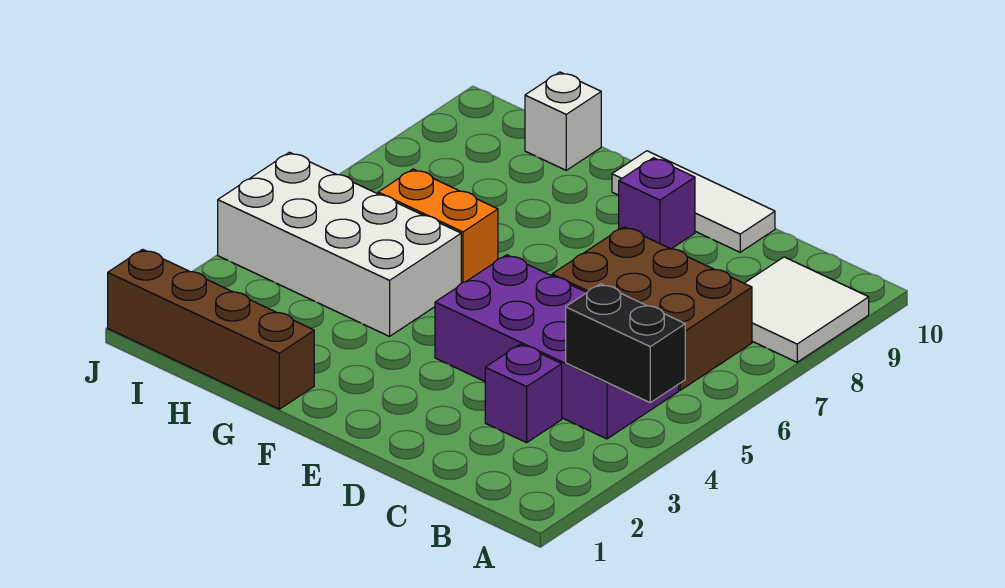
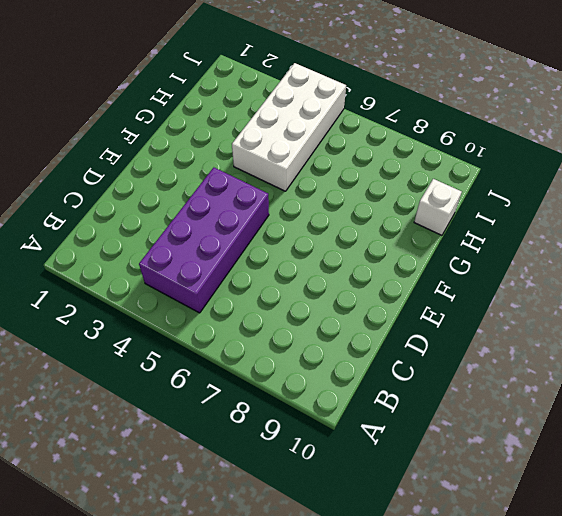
none -> white tile A8:B9 level 1
none -> brown brick B6:D7 level 1

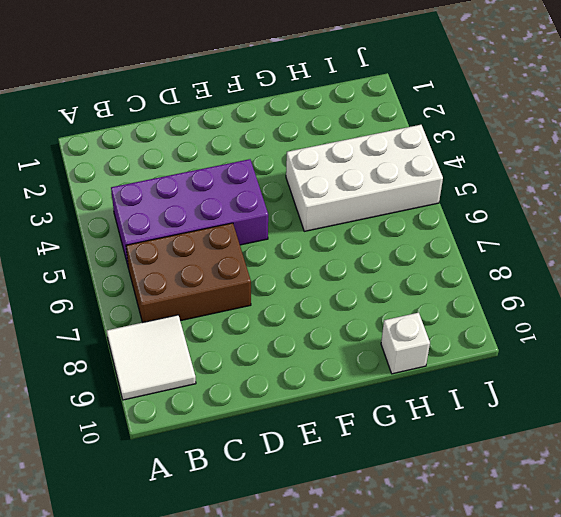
none -> purple brick C3 level 1
none -> white tile D10:F10 level 1

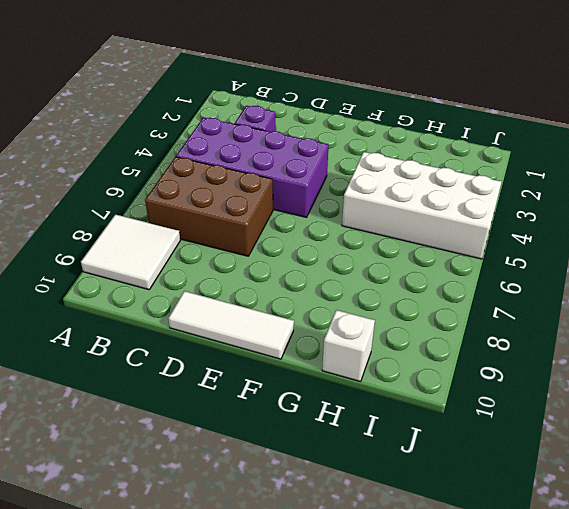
none -> purple brick E9 level 1
none -> brown brick G1:J1 level 1

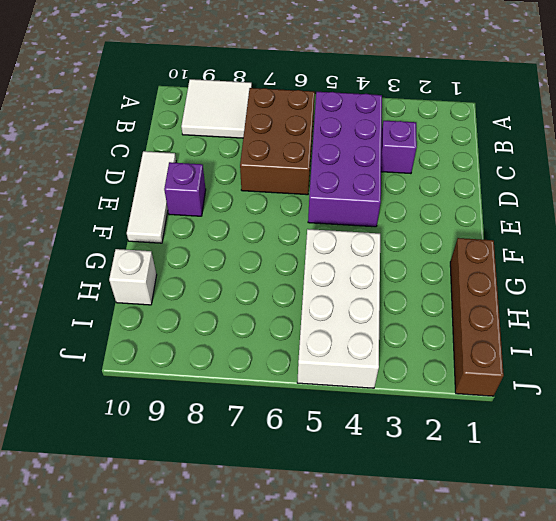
none -> orange brick G6:H6 level 1
none -> black brick A4:B4 level 2

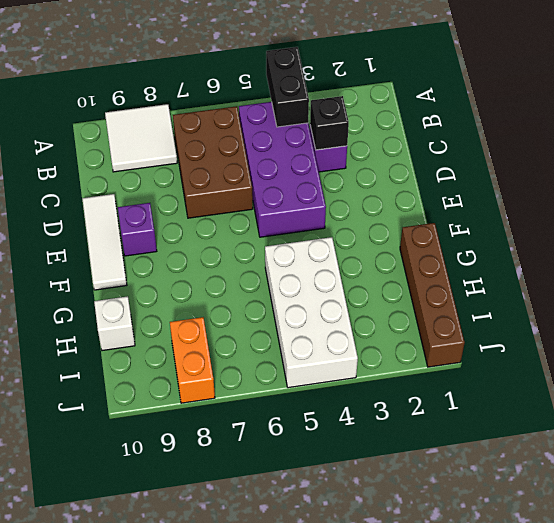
black brick C3 level 2 -> none
orange brick I8:J8 level 1 -> orange brick G6:H6 level 1

